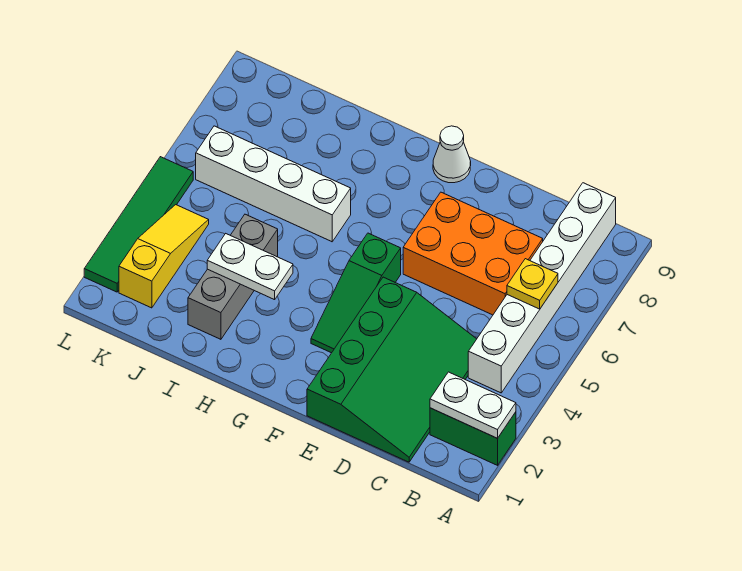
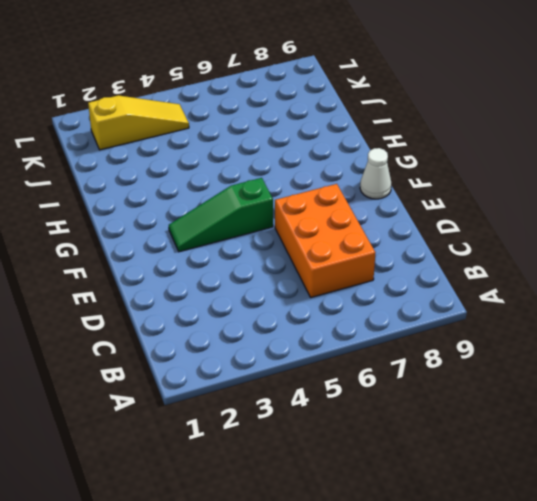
none -> green brick A2:B2 level 1
none -> white brick B4:B9 level 1
none -> green slope C1:E4 level 1 top E

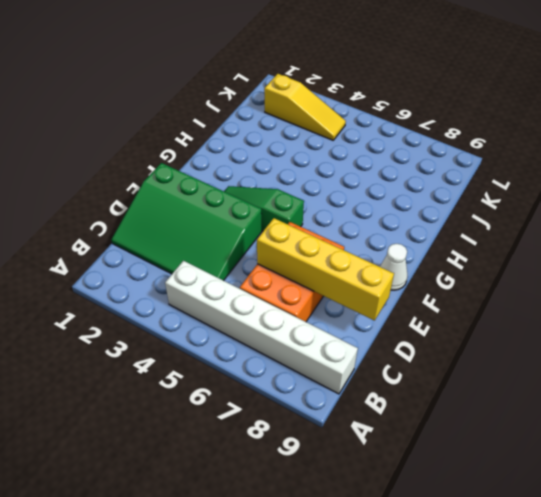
yellow brick D6:D9 level 2 -> none
none -> green brick A2:B2 level 1
none -> white brick H6:K6 level 1
none -> grey brick I2:I4 level 1

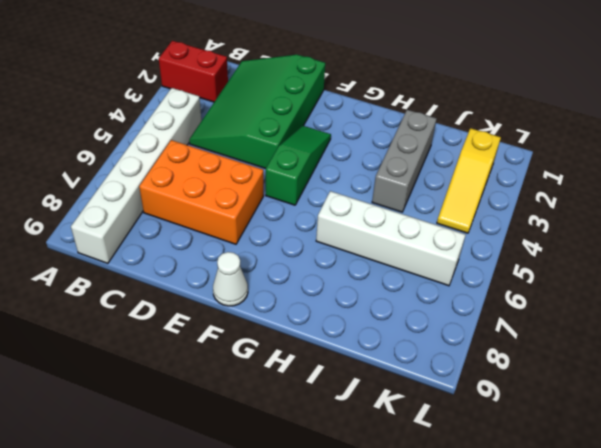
red brick A2:B2 level 1 -> green brick A2:B2 level 1
none -> green tile L2:L5 level 1
none -> white plate A2:B2 level 2
none -> yellow plate B6 level 2

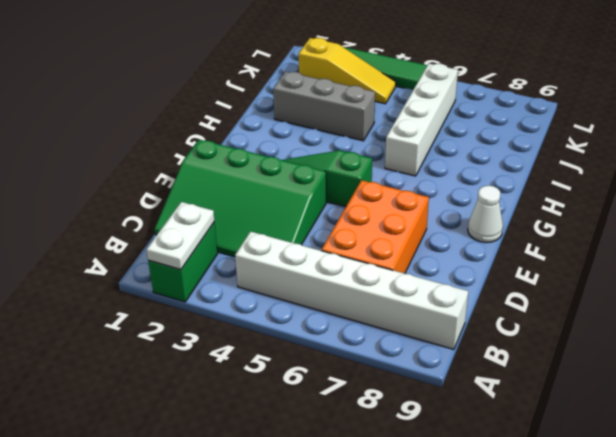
none -> yellow plate B6 level 2
none -> white plate H3:I3 level 2

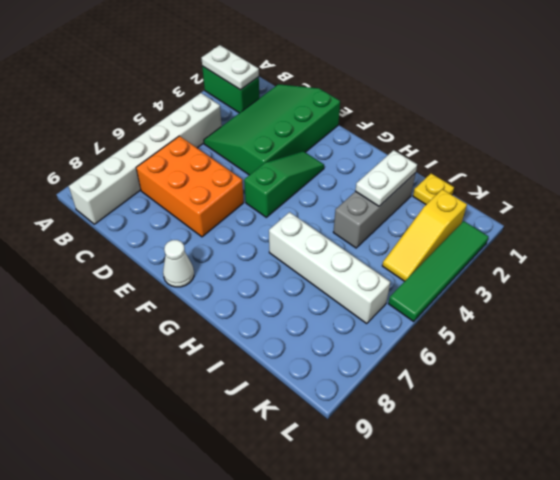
white plate I2:I3 level 2 -> white plate H3:I3 level 2
yellow plate J1 level 1 -> yellow plate B6 level 2

